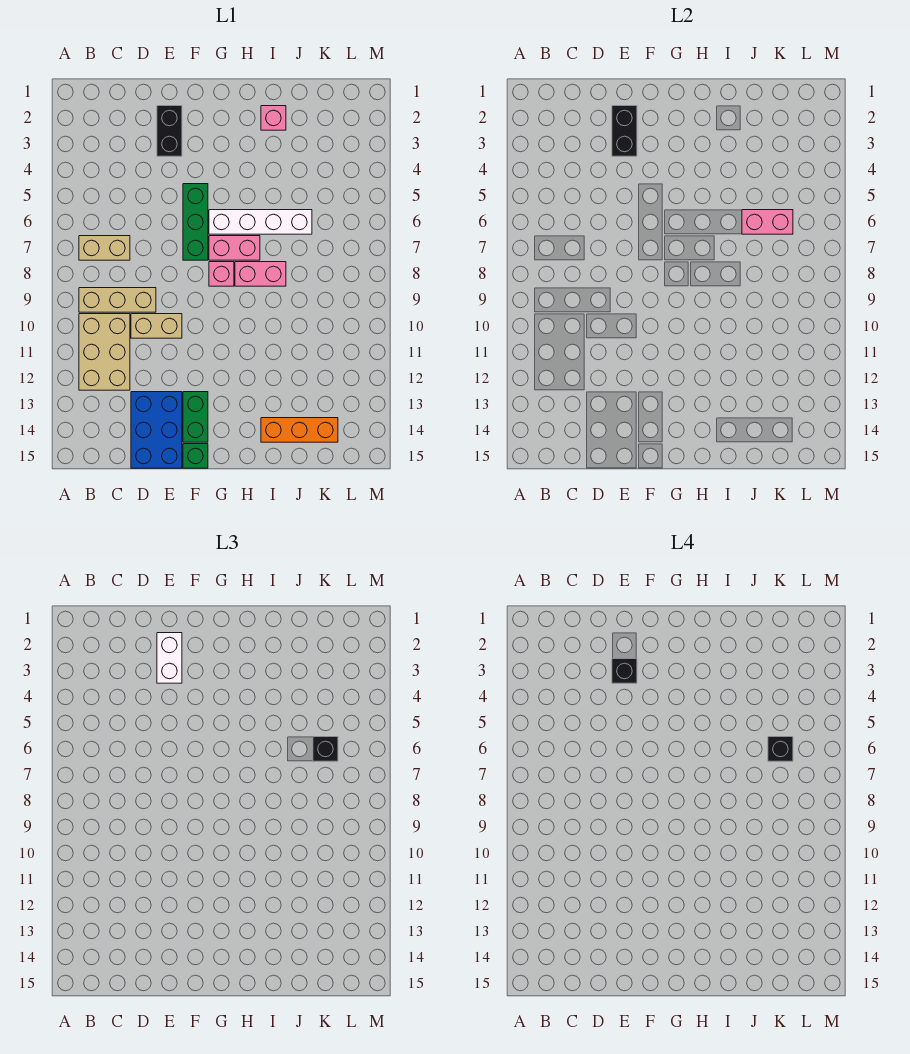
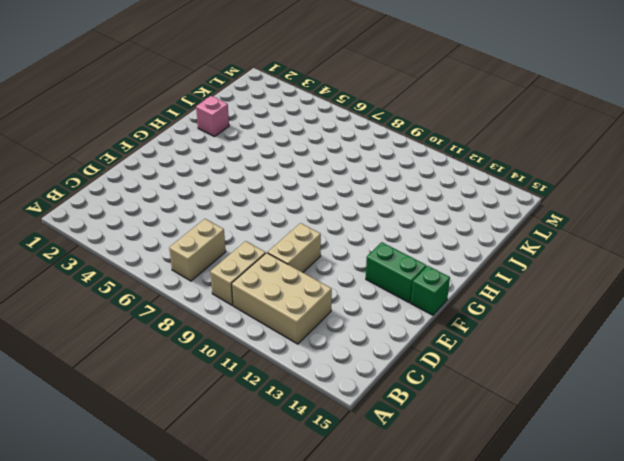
tan brick B9:C9 level 1 -> tan brick B9:D9 level 1
none -> blue brick D13:E15 level 1
none -> black brick E2:E3 level 1
none -> green brick F5:F7 level 1

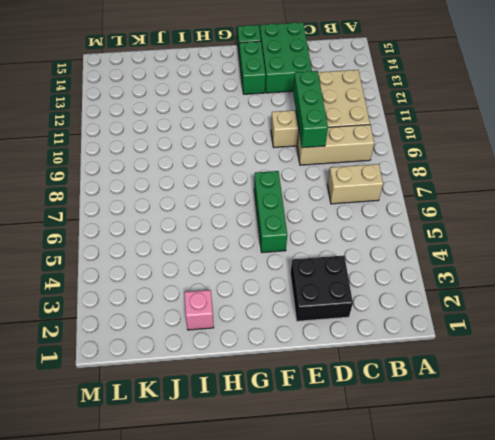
black brick D2:E3 level 1 -> black brick E2:E3 level 1
green brick D9:D11 level 2 -> none
green brick D13:E15 level 1 -> blue brick D13:E15 level 1
none -> white brick G6:J6 level 1
none -> pink brick G7:H7 level 1
none -> pink brick G8 level 1

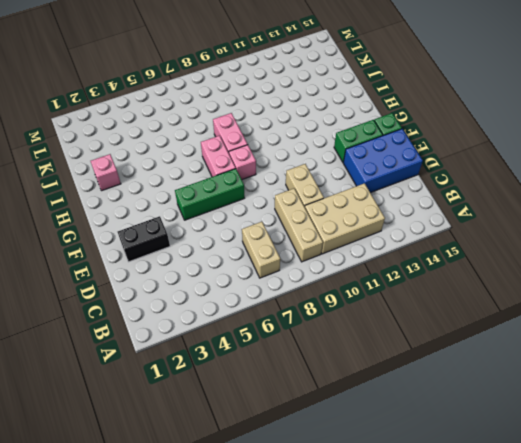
none -> white brick G6:J6 level 1
none -> orange brick I14:K14 level 1
none -> black brick E2:E3 level 2

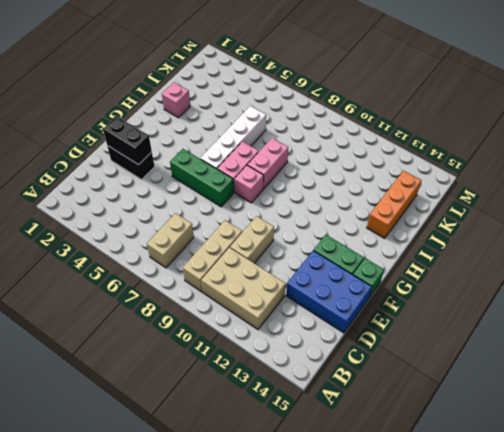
none -> pink brick J6:K6 level 2
none -> white brick E2:E3 level 3
none -> black brick K6 level 3

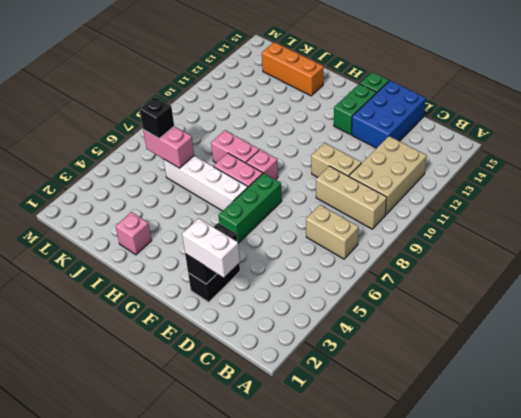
white brick D2:E2 level 3 -> white brick E2:E3 level 3
none -> black brick E3 level 4
none -> black brick K6 level 4

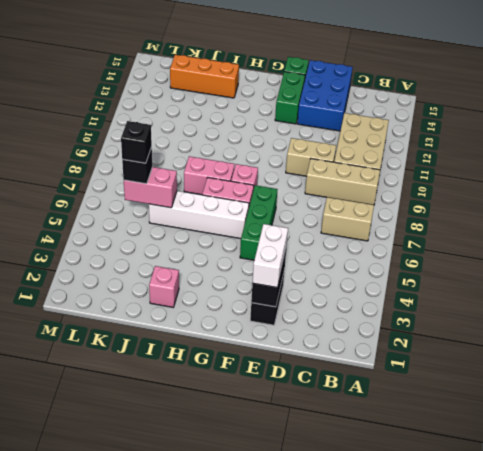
none -> black brick E3 level 4

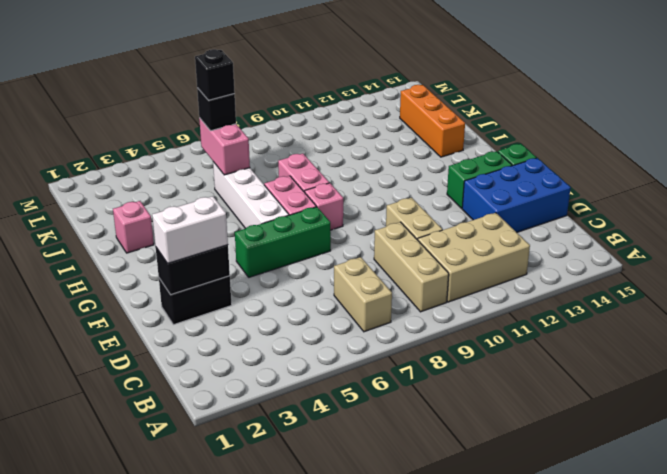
none -> black brick E3 level 4

